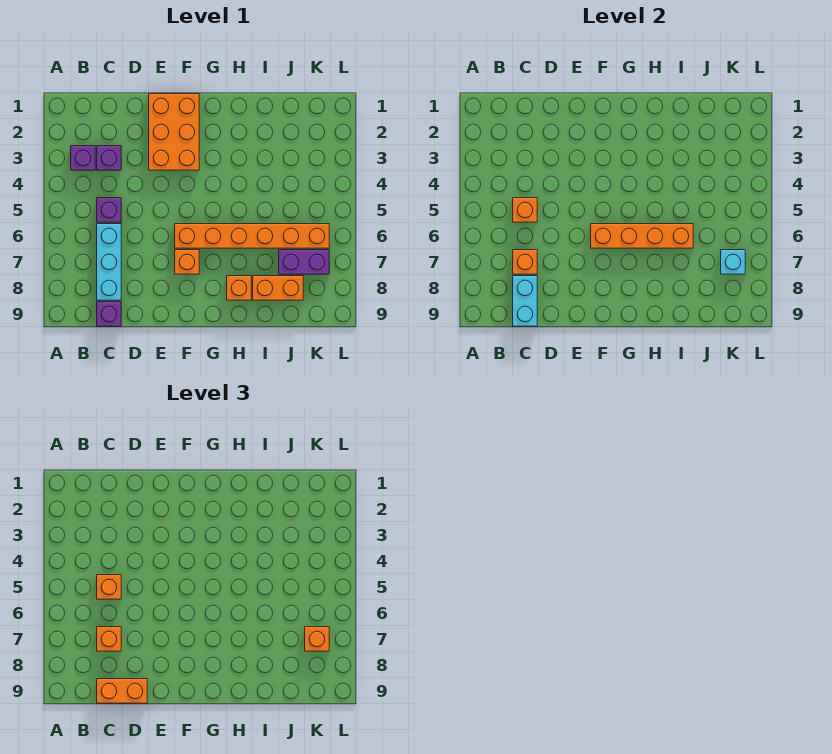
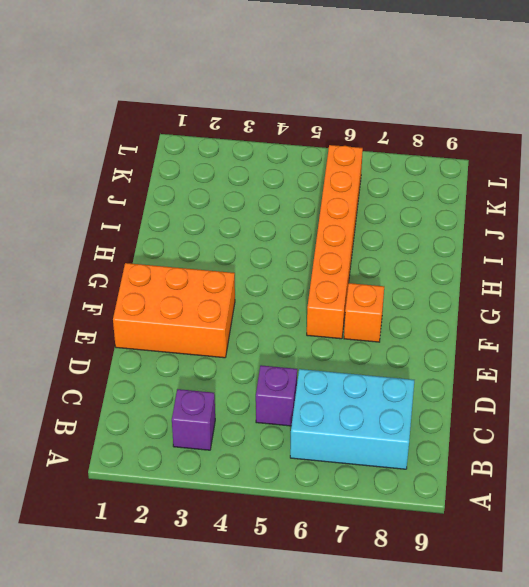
cyan brick B6:C8 level 1 -> cyan brick C6:C8 level 1
none -> purple brick C3 level 1
none -> purple brick C9 level 1
none -> orange brick H8 level 1

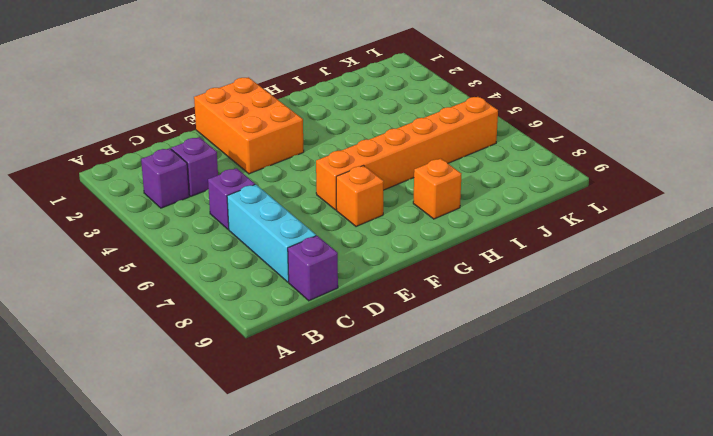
none -> orange brick I8:J8 level 1
none -> purple brick J7:K7 level 1
none -> orange brick C5 level 2

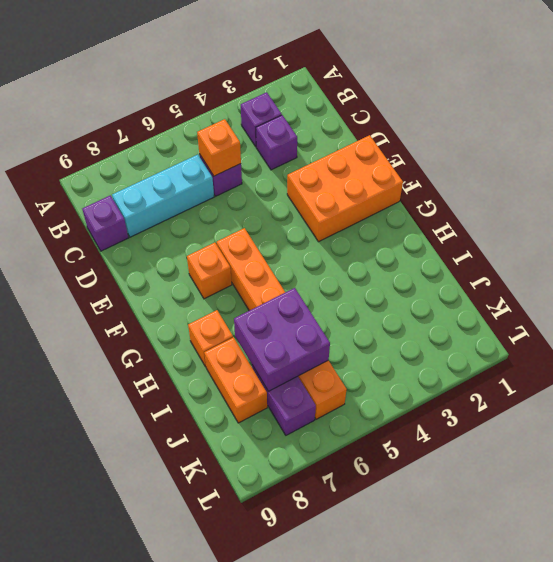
purple brick I6:J7 level 2 -> orange brick F6:I6 level 2
none -> orange brick C7 level 2
none -> cyan brick C8:C9 level 2
none -> cyan brick K7 level 2

